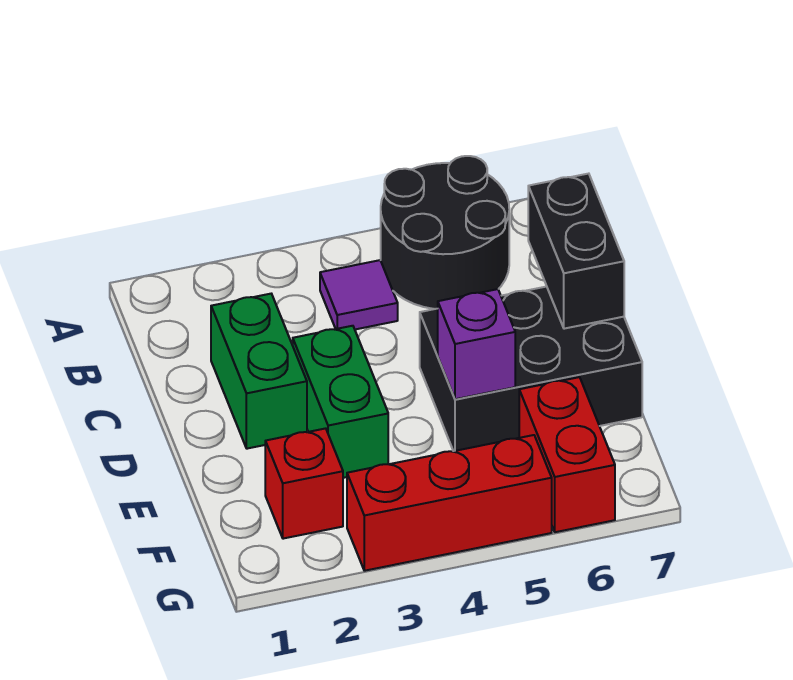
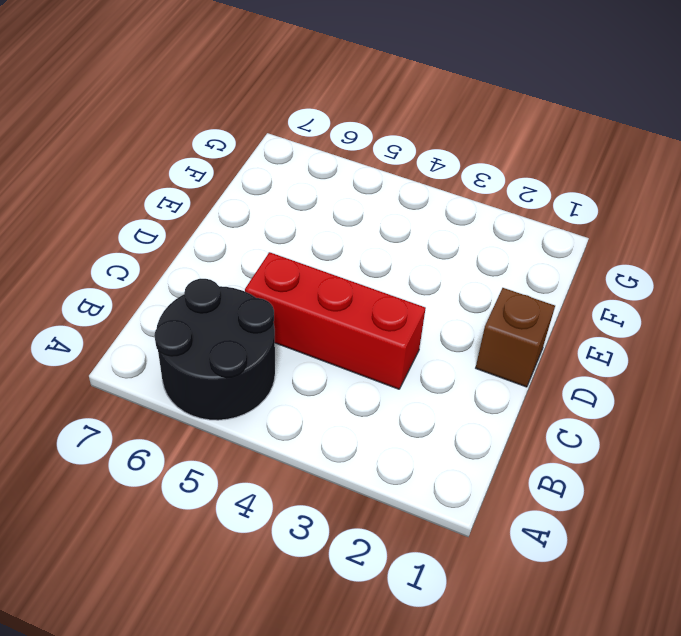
red brick C3:C5 level 1 -> red brick G3:G5 level 1
brown brick D1 level 1 -> none
none -> purple tile B4 level 1
none -> green brick C2:D2 level 1

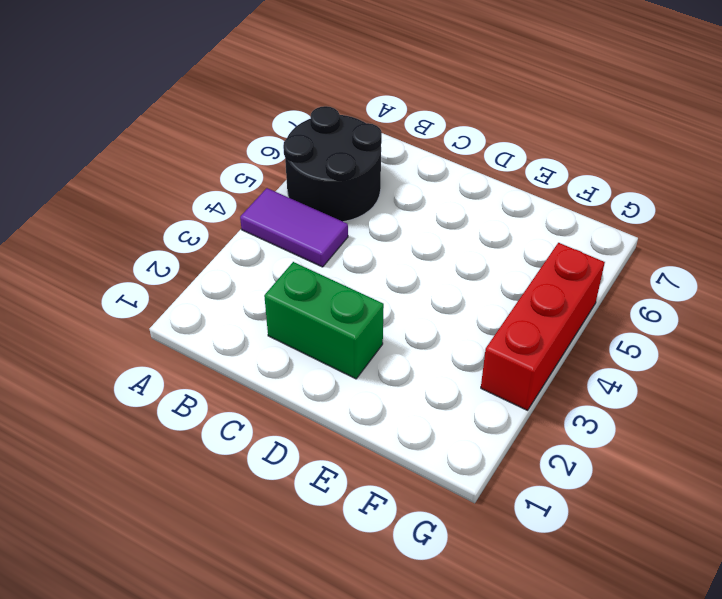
purple tile A4:B4 level 1 -> purple tile B4 level 1
none -> green brick D3:E3 level 1
none -> black brick D5:E7 level 1

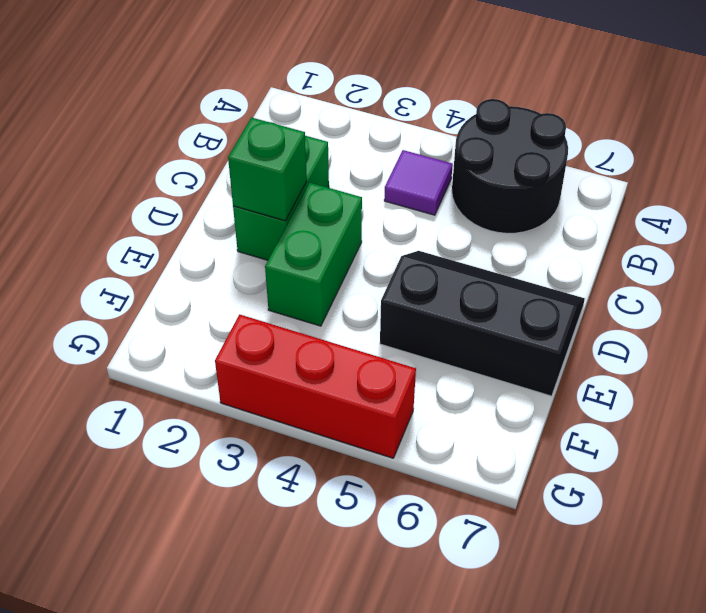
green brick D2 level 2 -> none
black slope D5:E7 level 1 top E -> black brick D5:E7 level 1
none -> red brick F2 level 1
none -> red brick F6:G6 level 1

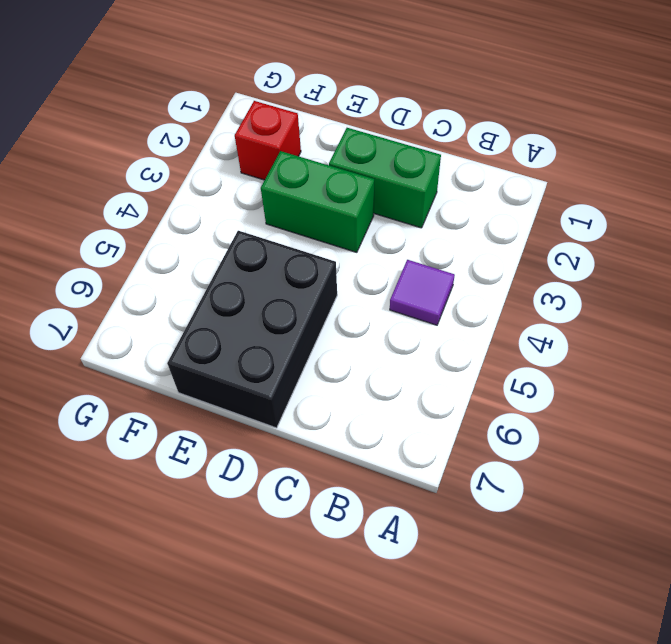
none -> black round brick A5:B6 level 1
none -> red brick F6:G6 level 1

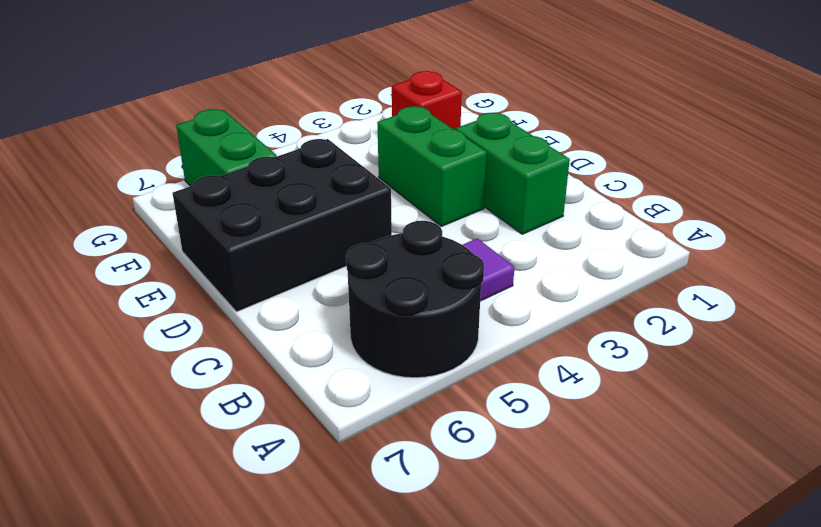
green brick F6:G6 level 1 -> red brick F6:G6 level 1
none -> red brick G3:G5 level 1
none -> black brick C7:D7 level 2

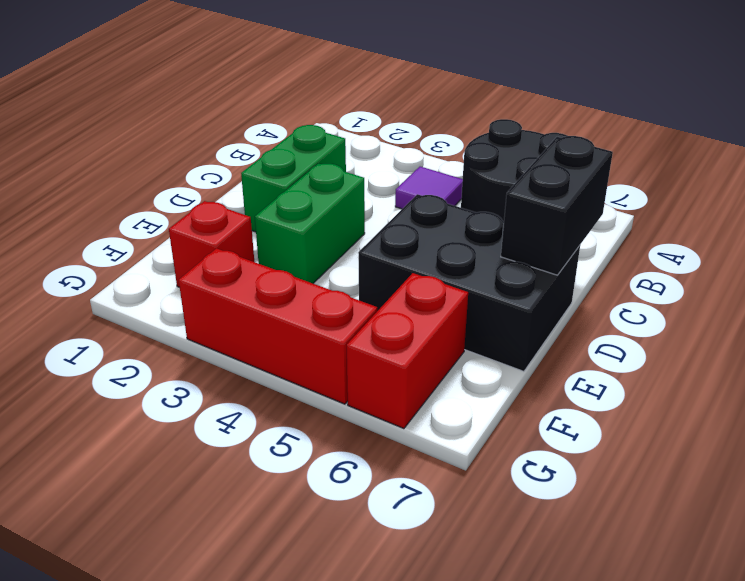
none -> purple brick E5 level 2

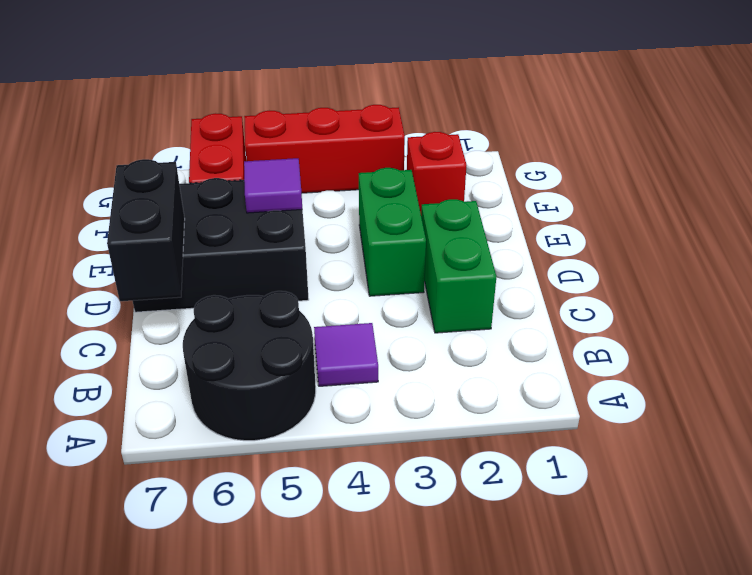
purple tile E5 level 2 -> purple brick E5 level 2

